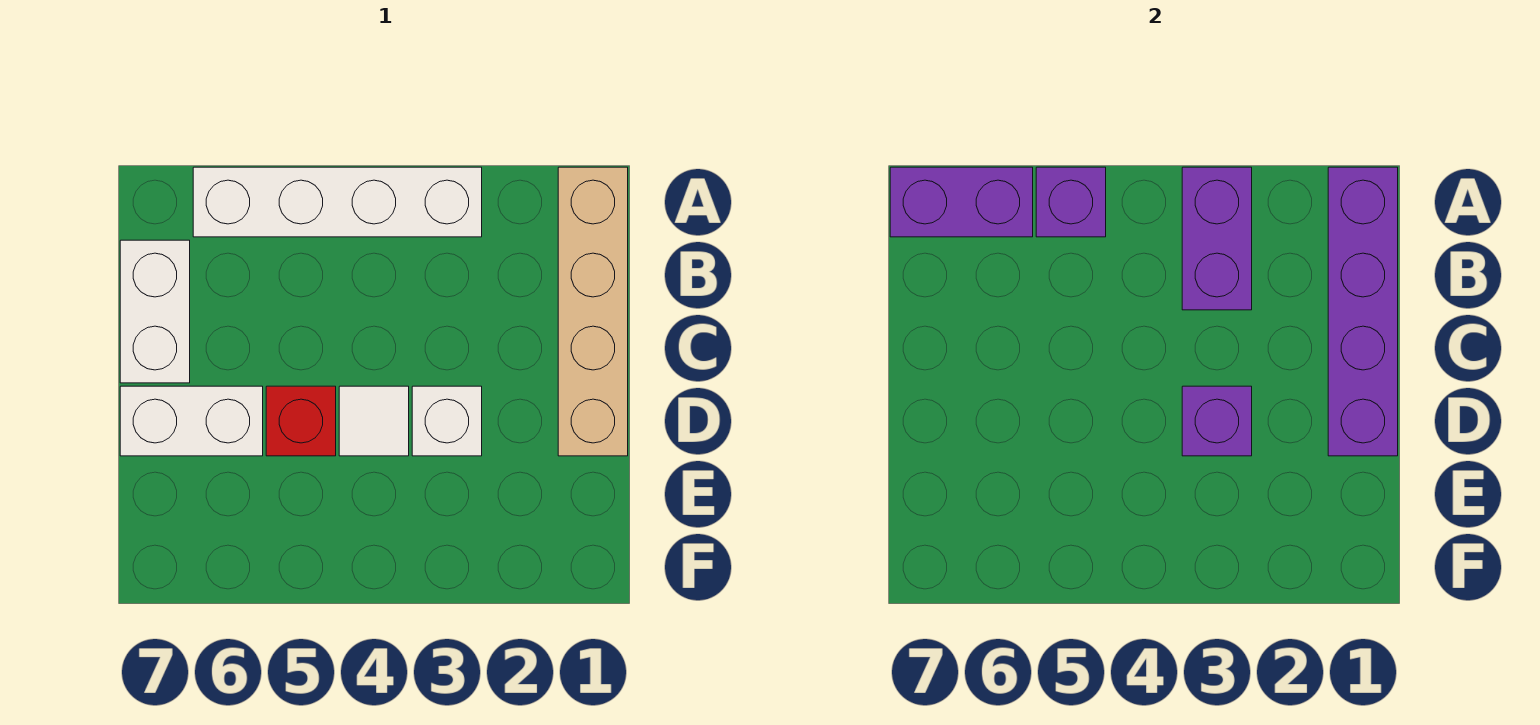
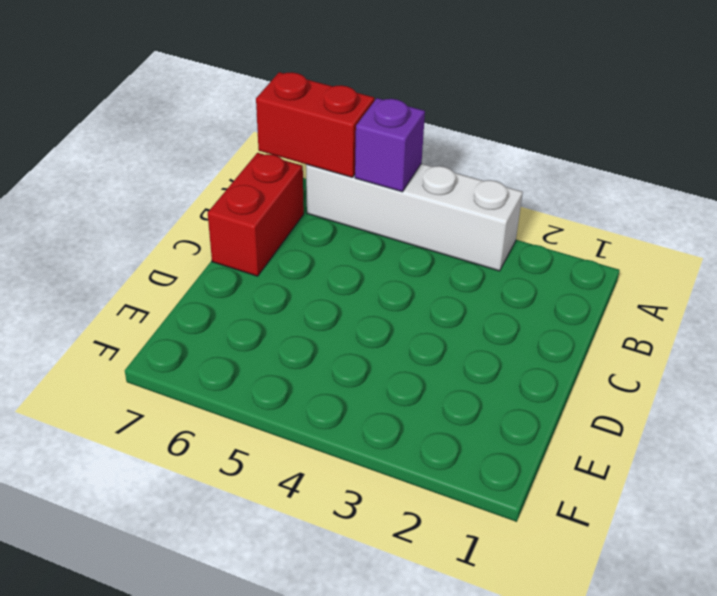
red brick A6:A7 level 2 -> purple brick A6:A7 level 2
red brick B7:C7 level 1 -> white brick B7:C7 level 1
none -> tan brick A1:D1 level 1
none -> white brick D3 level 1
none -> white tile D4 level 1

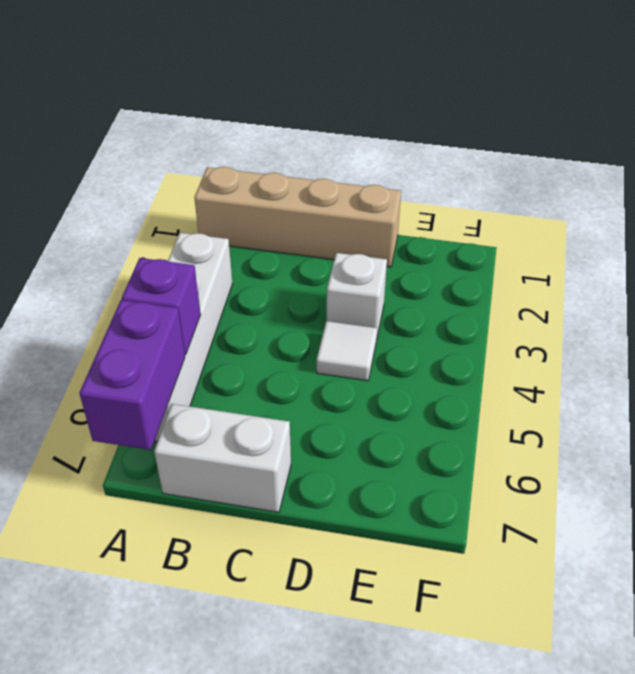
none -> red brick D5 level 1
none -> white brick D6:D7 level 1
none -> purple brick A1:D1 level 2

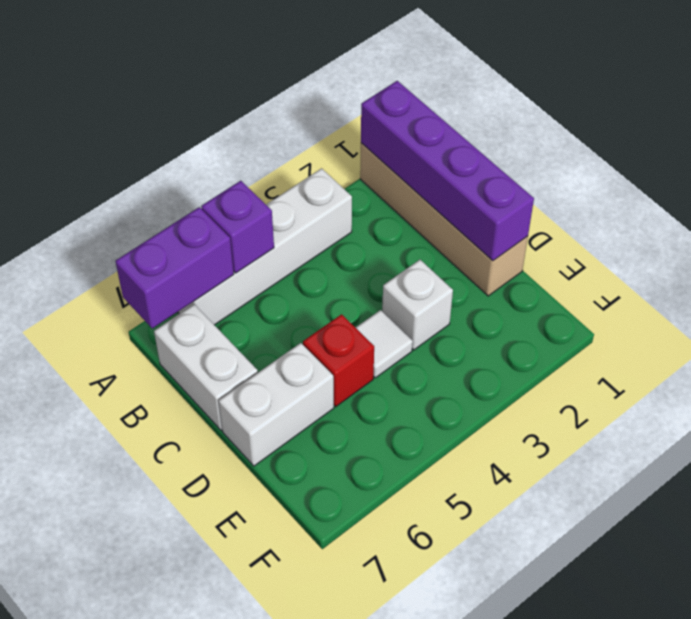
none -> purple brick A3:B3 level 2
none -> purple brick D3 level 2

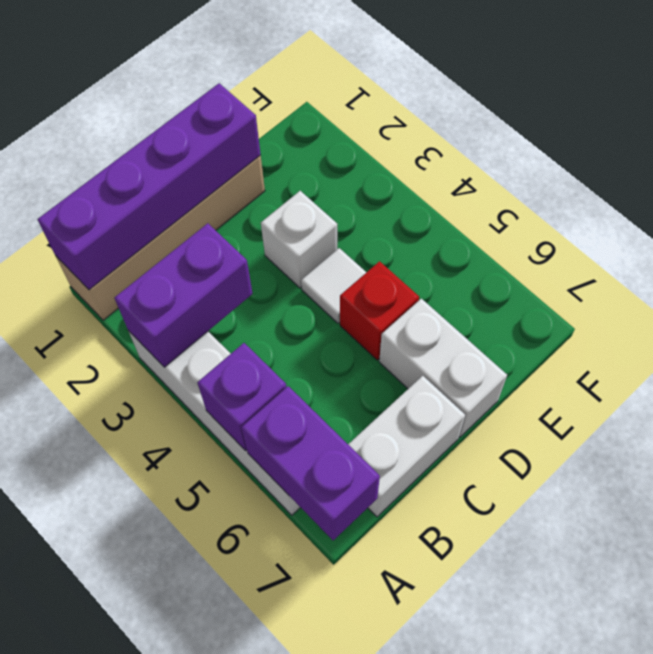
none -> purple brick D3 level 2

